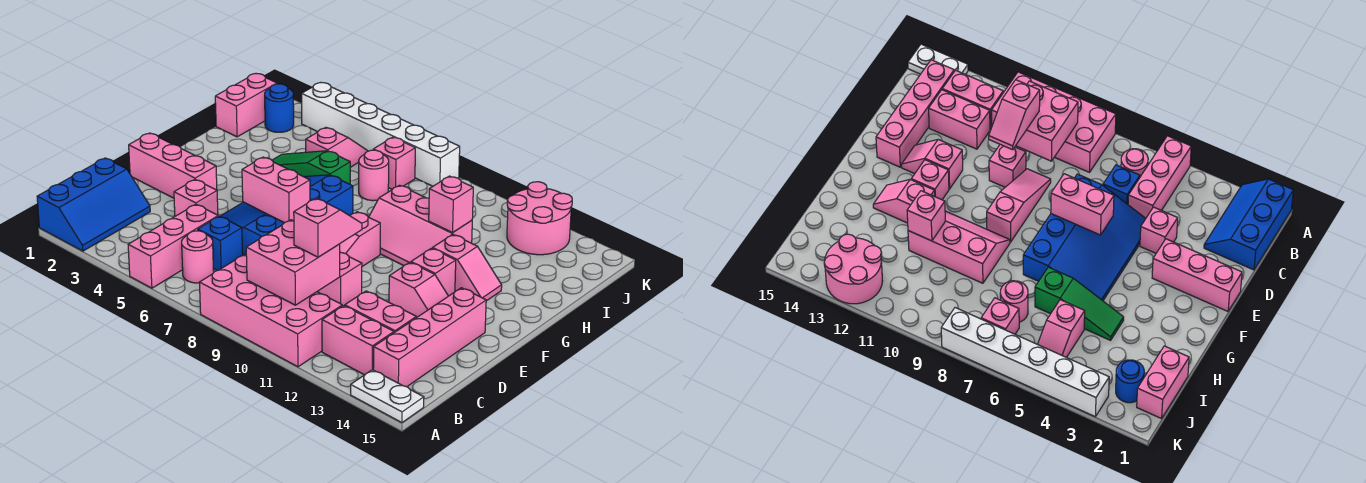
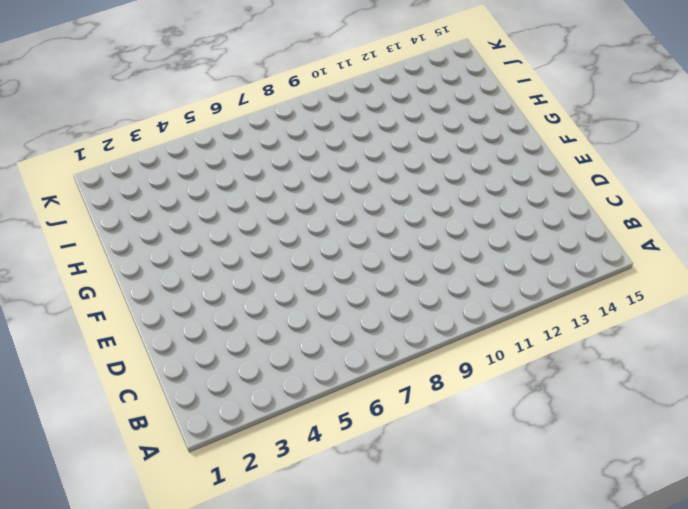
none -> blue slope A1:C2 level 1 top 1
none -> pink brick A5:C5 level 1
none -> pink brick A8:B11 level 1
none -> white plate A14:A15 level 1

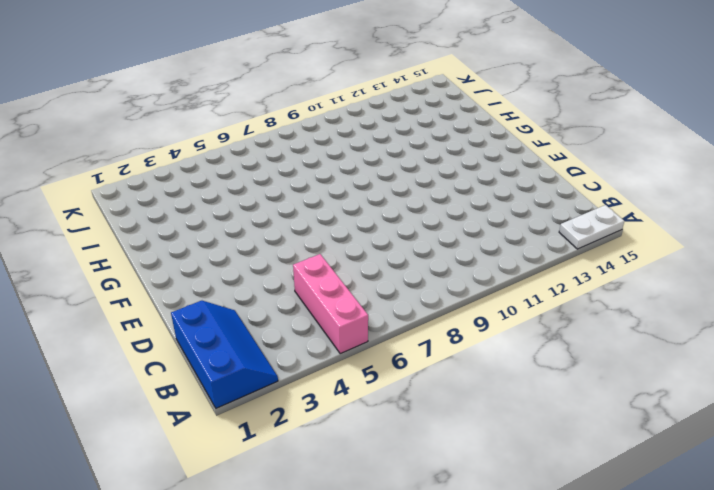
none -> pink brick A8:B11 level 1
none -> pink round brick B6 level 1
none -> pink brick B12:B13 level 1
none -> pink brick B14:E14 level 1

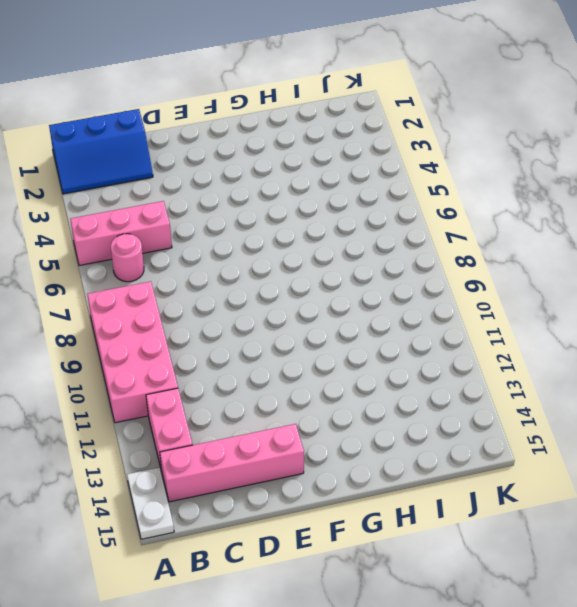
none -> blue brick C6 level 1
none -> pink brick C12:C13 level 1
none -> pink brick D4 level 1
none -> blue slope D5:G7 level 1 top 7

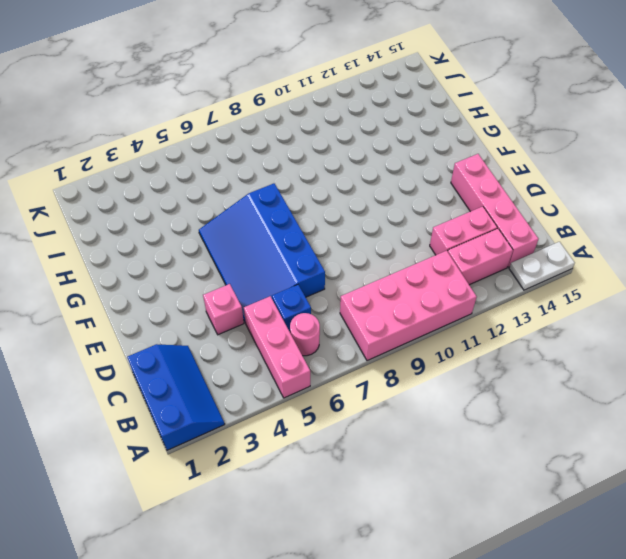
none -> pink slope D9:F9 level 1 top F
none -> pink brick D10 level 1
none -> pink brick E1:E3 level 1
none -> pink slope E12:E13 level 1 top 12

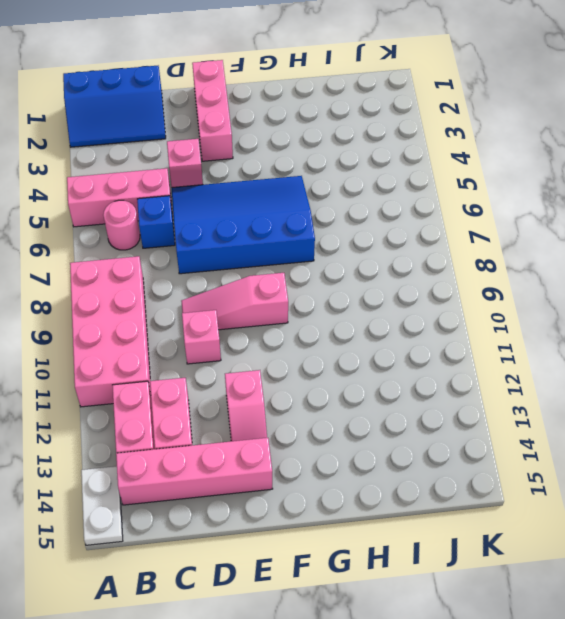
none -> pink brick F12 level 1
none -> pink slope G9:H11 level 1 top H
none -> pink slope G12:G13 level 1 top 12
none -> green slope H4:H6 level 1 top 6

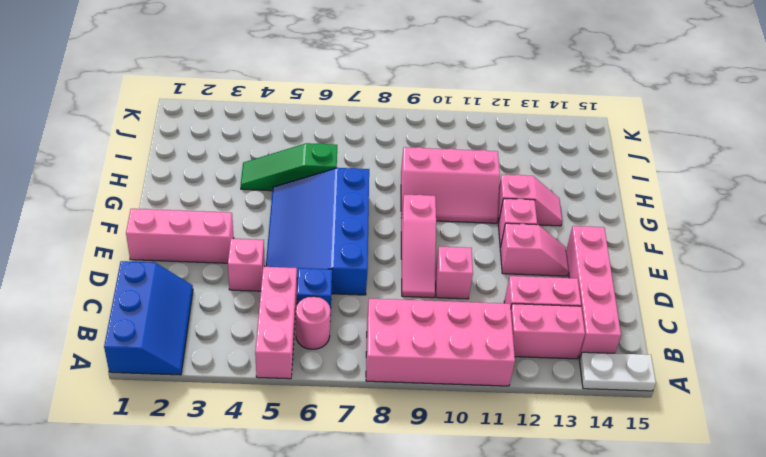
none -> pink brick I1:J1 level 1
none -> pink slope I5:J5 level 1 top I
none -> pink round brick I7 level 1
none -> blue round brick J2 level 1

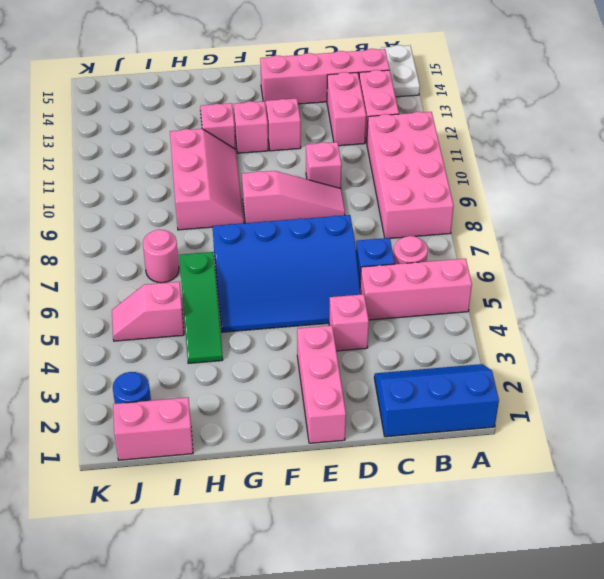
none -> pink brick J7 level 1
none -> pink round brick J12:K13 level 1
none -> white brick K3:K8 level 1
none -> pink brick B9:C10 level 2

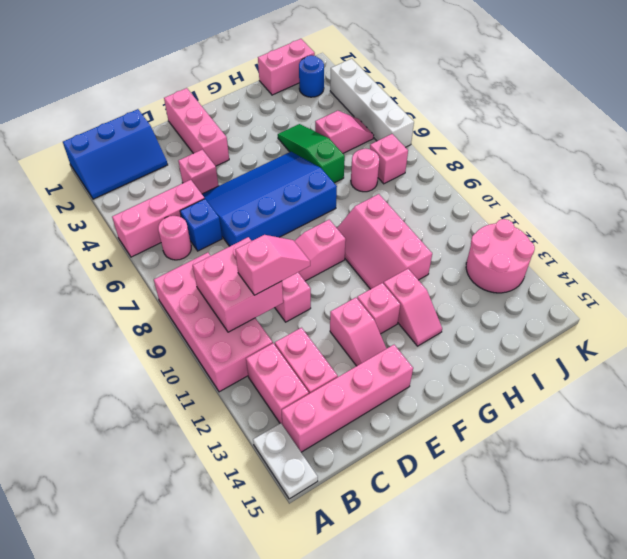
white brick K3:K6 level 1 -> white brick K3:K8 level 1
none -> pink brick E6:E7 level 2
none -> pink brick H11 level 2

